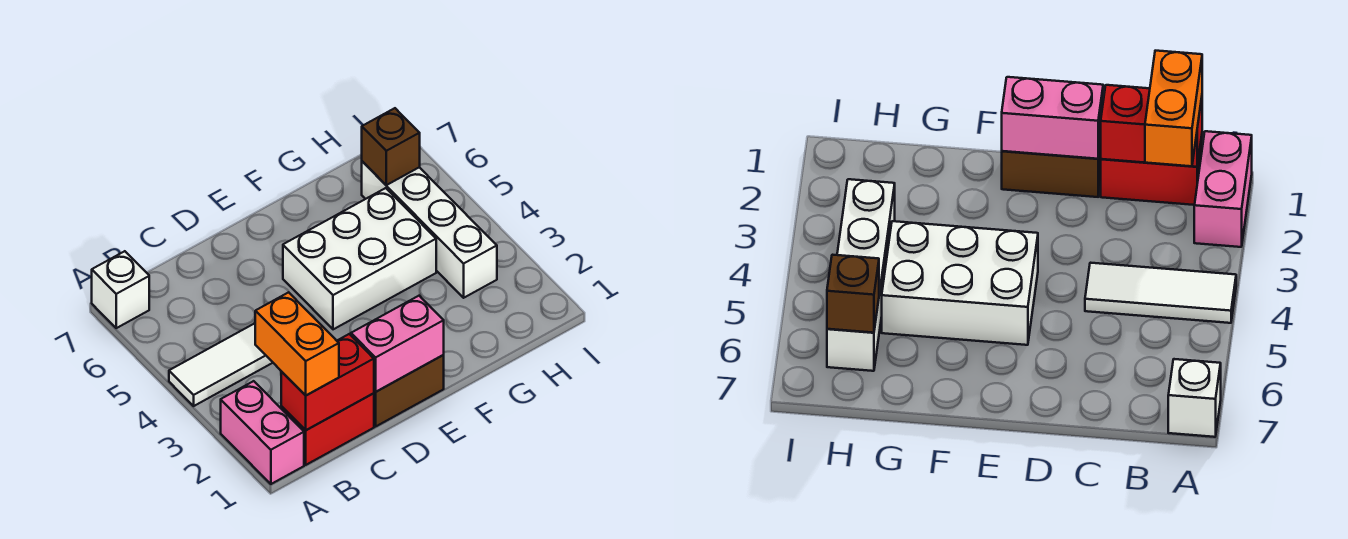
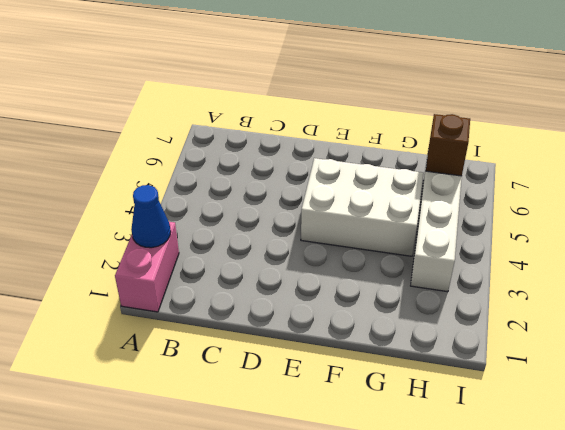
blue cone A2 level 2 -> none
none -> white tile A4:C4 level 1
none -> white brick A7 level 1

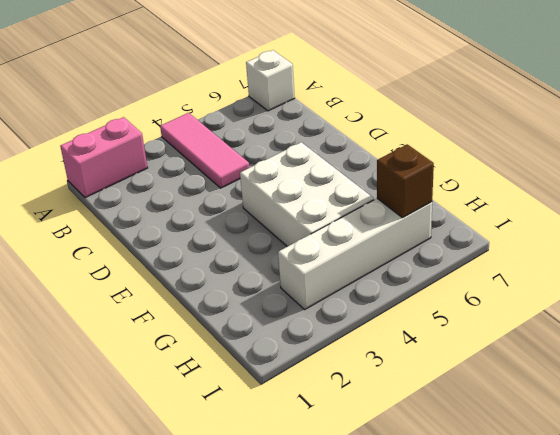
pink tile A4:C4 level 1 -> white tile A4:C4 level 1
none -> red brick B1:C1 level 1
none -> brown brick D1:E1 level 1

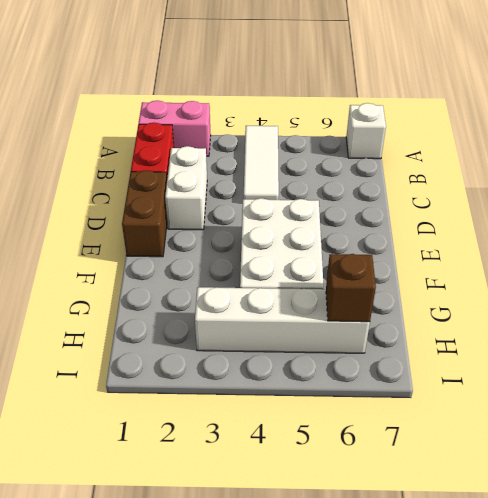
white brick C2:D2 level 1 -> none
none -> red brick B1:C1 level 2
none -> pink brick D1:E1 level 2

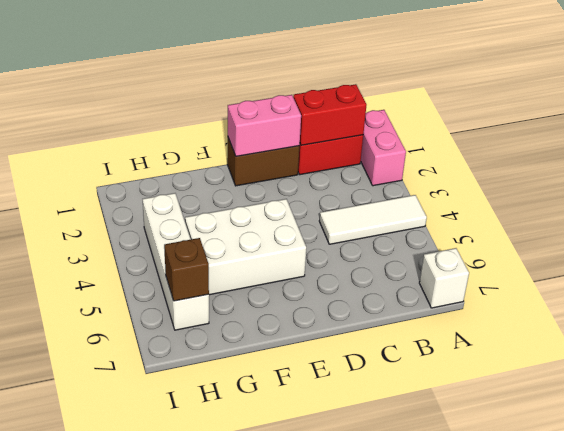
none -> orange brick B1:B2 level 3

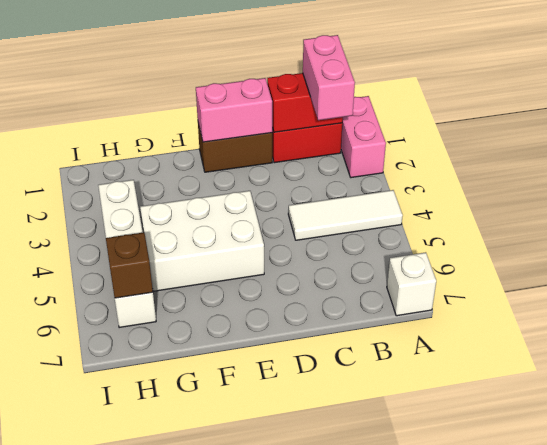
pink brick B1:B2 level 3 -> orange brick B1:B2 level 3

